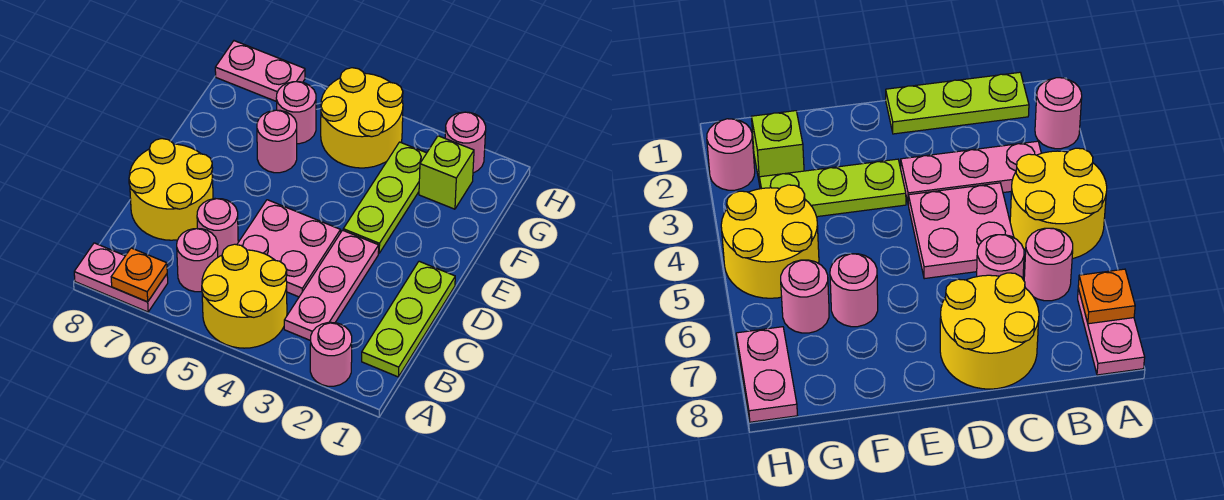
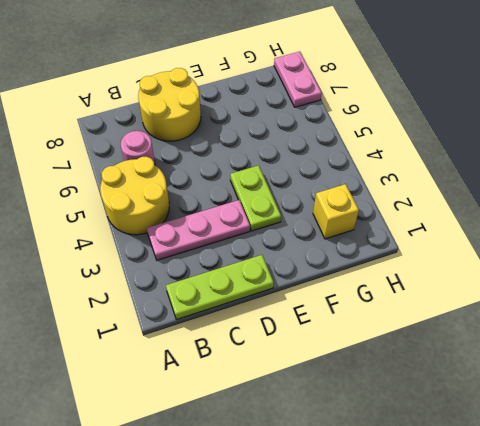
lime plate E3:E4 level 1 -> lime plate E3:G3 level 1
yellow brick G2 level 1 -> lime brick G2 level 1
none -> pink round brick A2 level 1
none -> pink plate A7:A8 level 1
none -> pink plate C4:D5 level 1

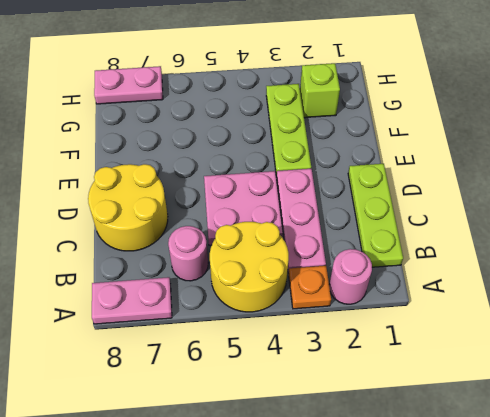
orange plate A3 level 1 -> orange plate A7 level 2
none -> pink round brick C6 level 1
none -> pink round brick F6 level 1
none -> yellow round brick G4:H5 level 1

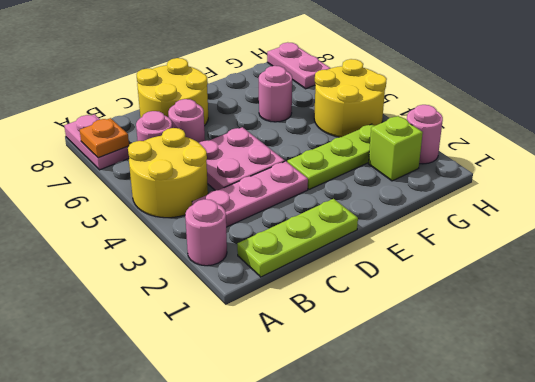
none -> pink round brick G6 level 1

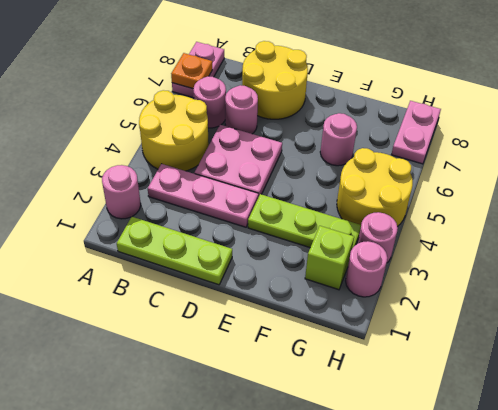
pink round brick H3 level 1 -> pink round brick G6 level 1

